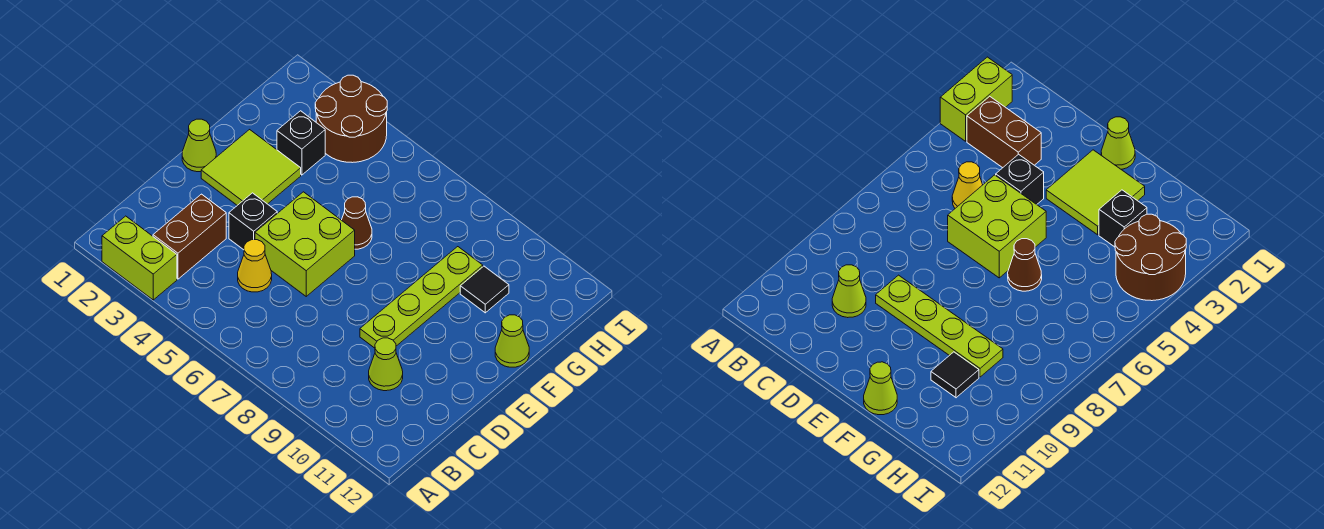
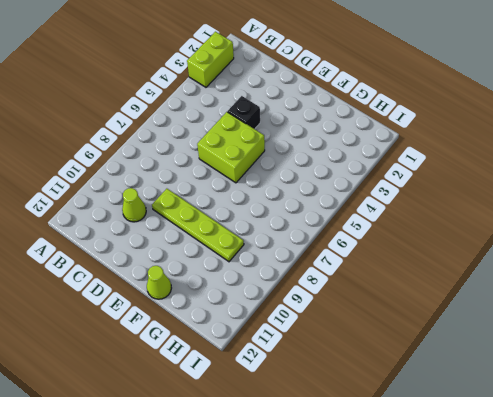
none -> brown brick B3:C3 level 1
none -> yellow cone C5 level 1
none -> lime cone E1 level 1

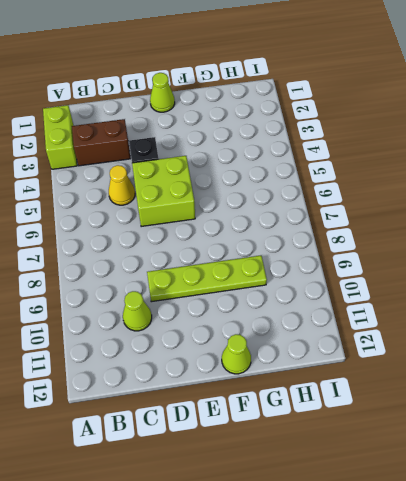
none -> lime tile E2:F3 level 1
none -> brown cone F6 level 1
none -> black brick G3 level 1

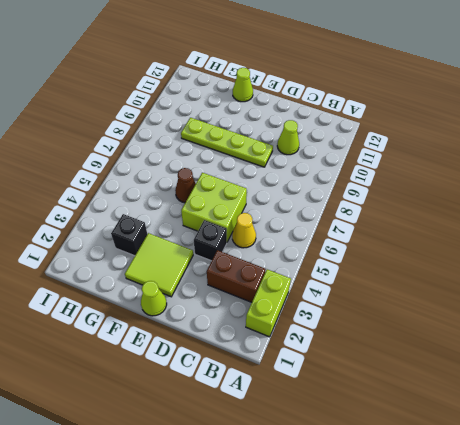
none -> black tile G10 level 1
none -> brown round brick H3:I4 level 1

